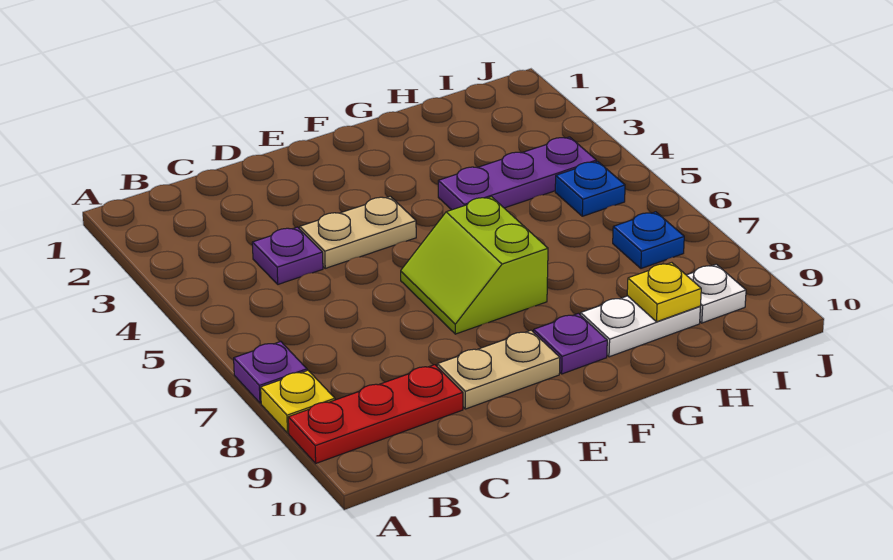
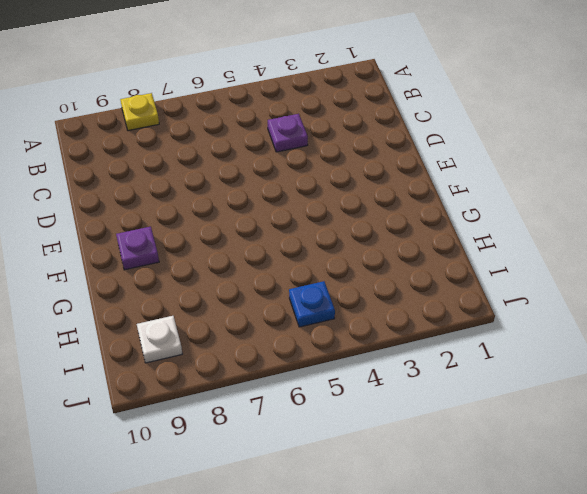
none -> purple plate A7 level 1
none -> red plate A9:C9 level 1
none -> tan plate D4:E4 level 1

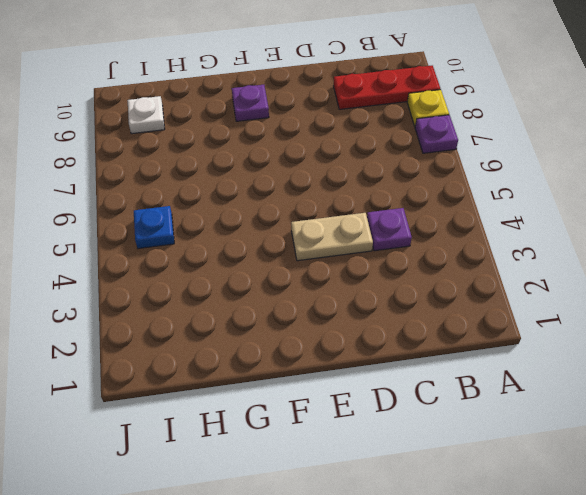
none -> tan plate D9:E9 level 1
none -> lime slope E6:F7 level 1 top F
none -> purple plate G4:I4 level 1

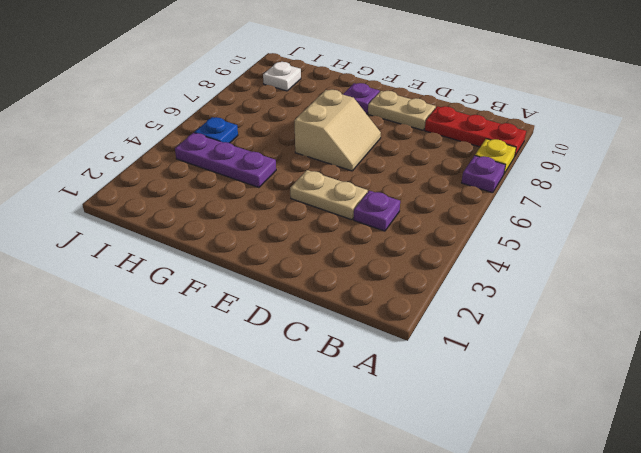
tan slope E6:F7 level 1 top F -> lime slope E6:F7 level 1 top F
none -> white plate G9:H9 level 1
none -> blue plate I7 level 1
none -> yellow plate H9 level 2

